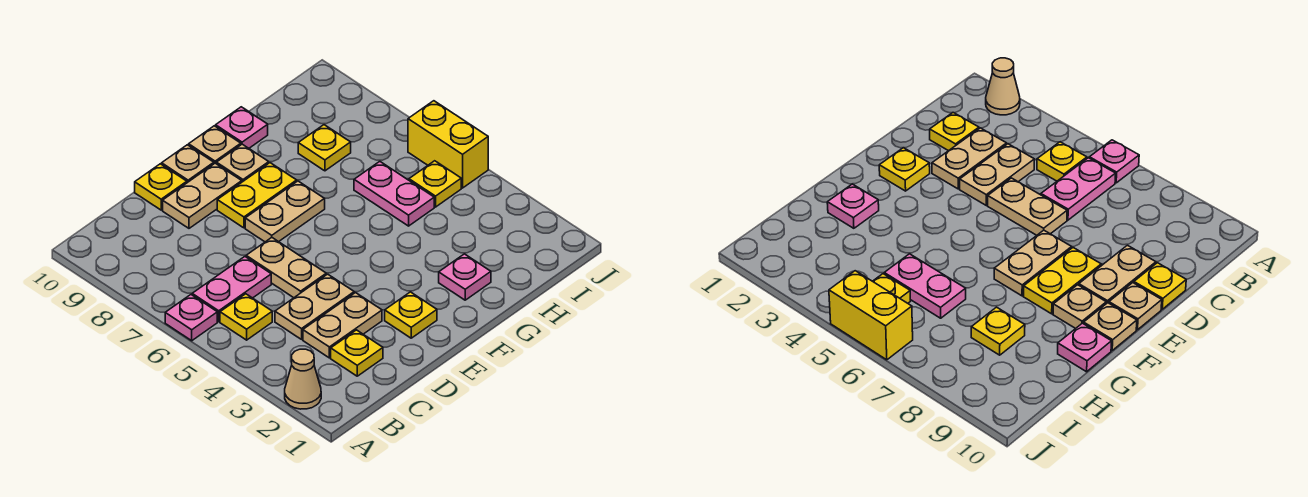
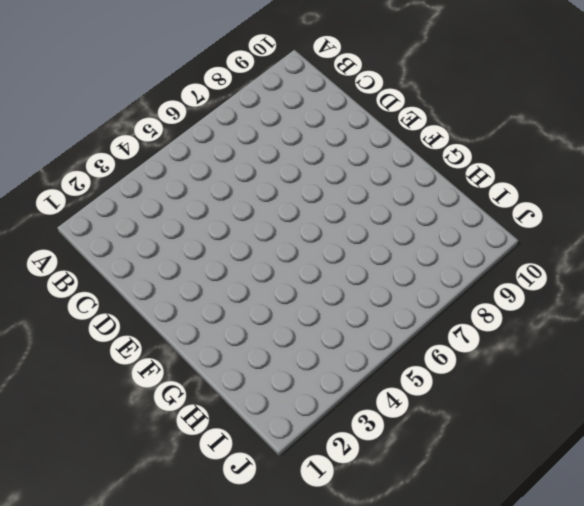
none -> tan cone A2 level 1
none -> pink plate A6 level 1
none -> yellow plate B5 level 1

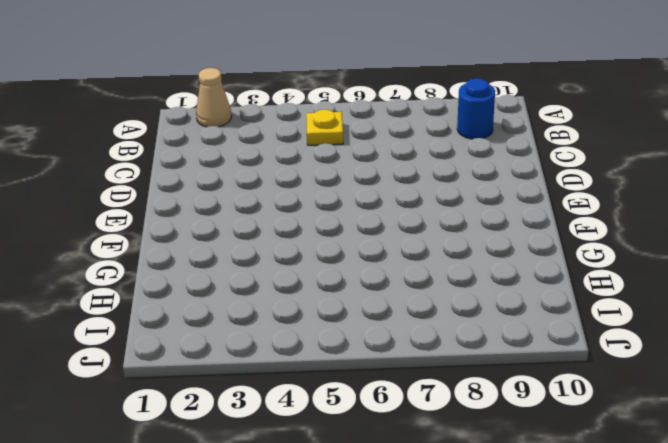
blue round brick B9 level 1 -> none
none -> pink plate A6 level 1
none -> pink plate B6:C6 level 1
none -> yellow plate C2 level 1

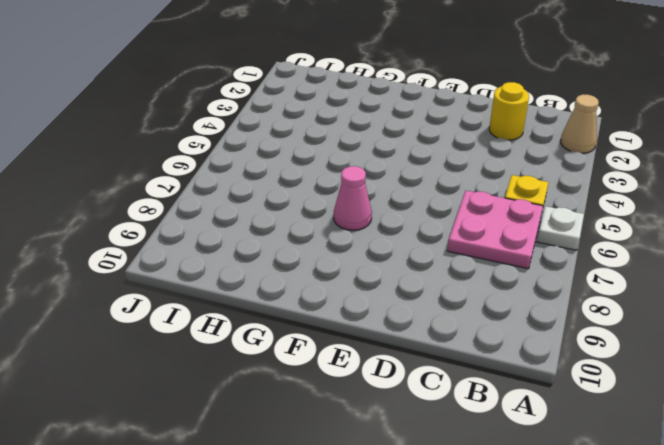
white plate A6 level 1 -> pink plate A6 level 1
pink plate B6:C7 level 1 -> pink plate B6:C6 level 1
yellow round brick C2 level 1 -> yellow plate C2 level 1
pink cone F7 level 1 -> tan plate E7:F7 level 1
none -> tan plate C3:D3 level 1
none -> tan plate C4:D4 level 1
none -> tan plate D5:D6 level 1

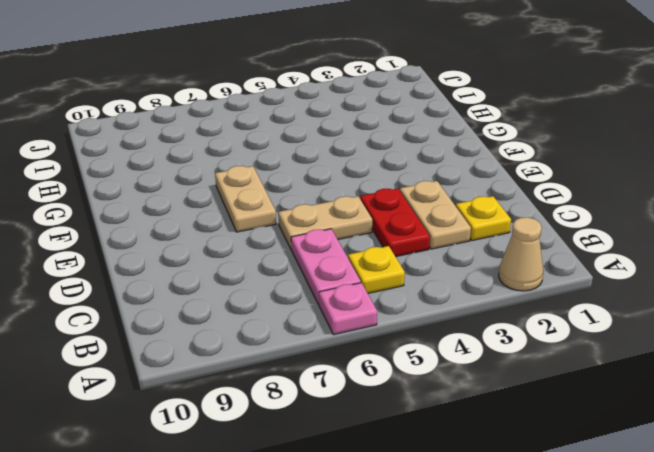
red plate C4:D4 level 1 -> tan plate C4:D4 level 1
none -> tan plate D9:E9 level 1
none -> yellow plate D10 level 1
none -> yellow plate E2 level 1

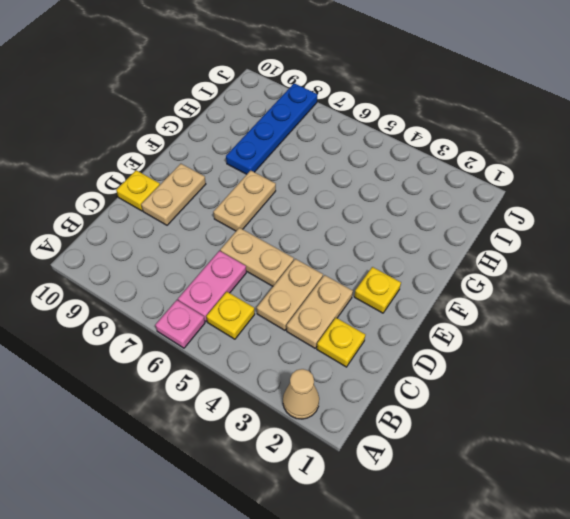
blue plate G8:J8 level 1 -> yellow plate H8 level 1
none -> yellow plate E8:F8 level 1
none -> tan plate E10 level 1
none -> tan plate F9 level 1

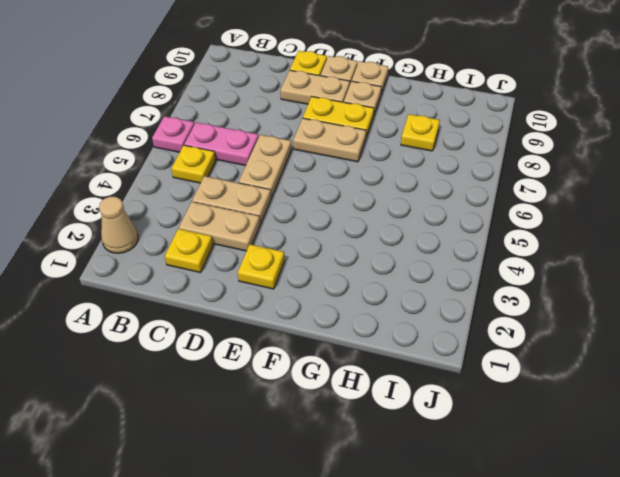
none -> pink plate G2 level 1
none -> pink plate G10 level 1
none -> pink plate H5:H6 level 1

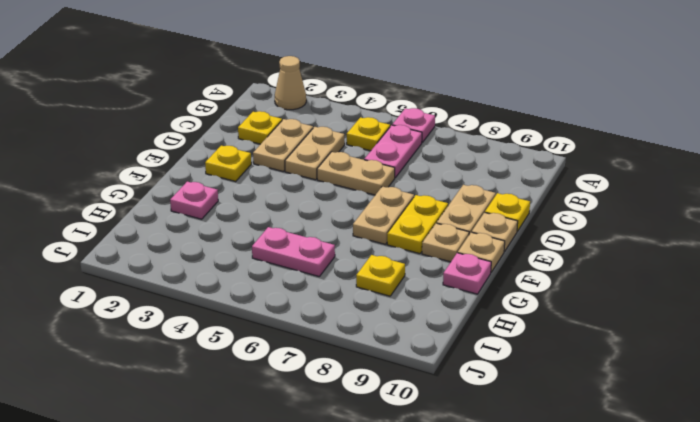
none -> yellow plate I5 level 1
none -> yellow brick J5:J6 level 1

